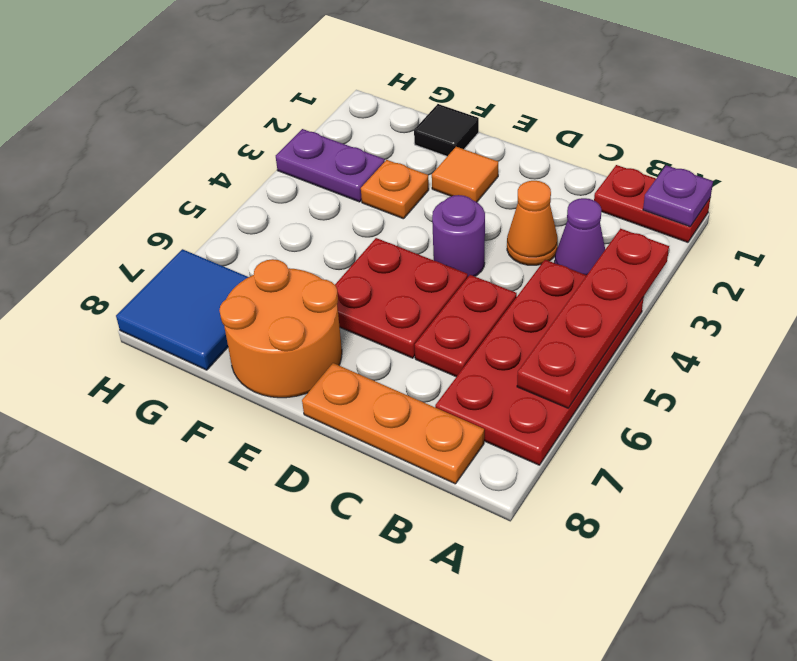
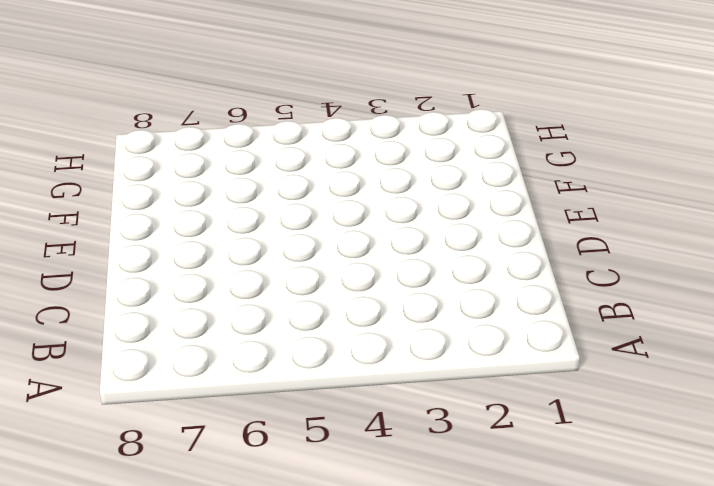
none -> red plate A1:B1 level 1
none -> red plate A4:B7 level 1
none -> purple cone B3 level 1

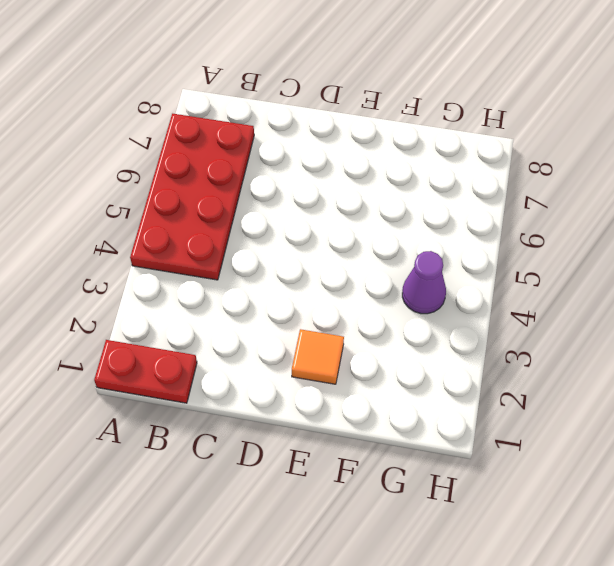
purple cone G4 level 1 -> purple cone B3 level 1
none -> orange plate B8:D8 level 1
none -> orange cone C3 level 1
none -> red plate C5:C6 level 1

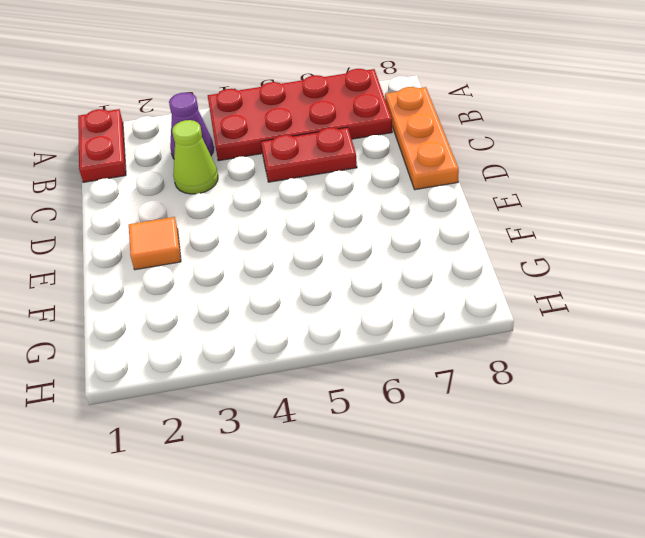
lime cone C3 level 1 -> orange cone C3 level 1
none -> purple round brick D4 level 1
none -> red plate D5:E6 level 1
none -> orange round brick E7:F8 level 1

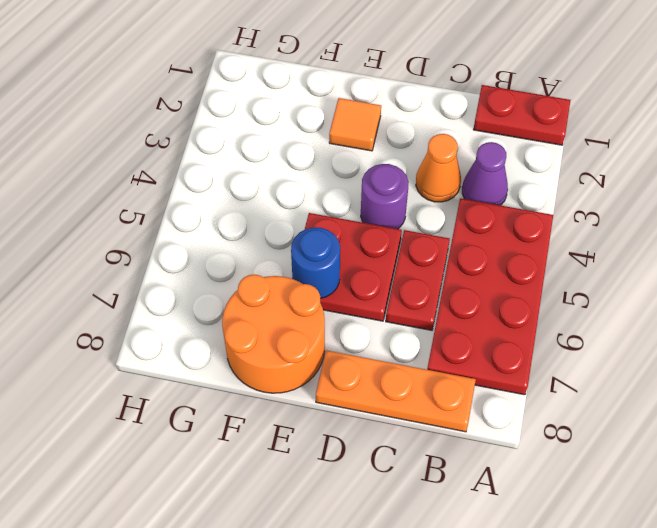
blue round brick E6 level 2 -> none
none -> black tile F1 level 1
none -> orange plate F3 level 1
none -> purple plate G3:H3 level 1

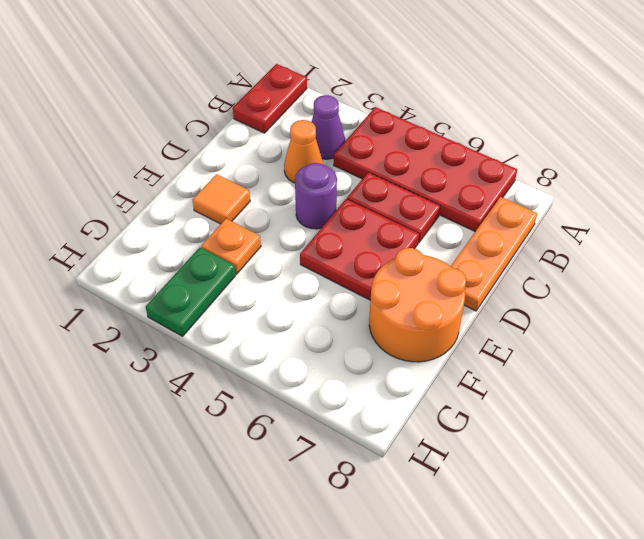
green plate G3:H3 level 1 -> purple plate G3:H3 level 1
none -> black tile F1 level 1
none -> blue tile G7:H8 level 1
none -> purple plate A1 level 2

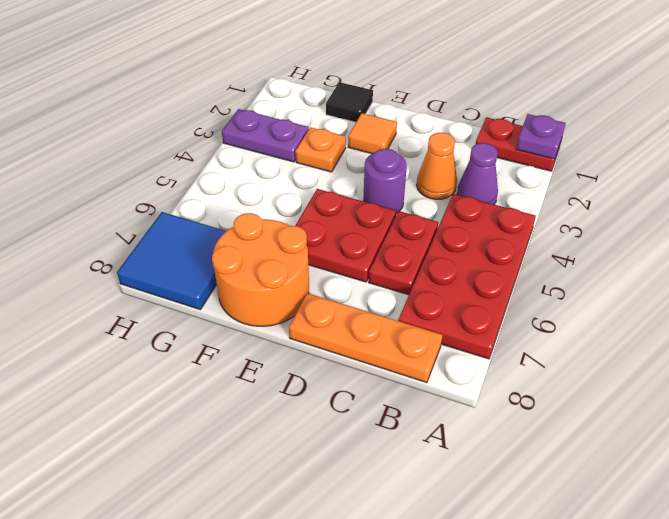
none -> red plate A3:A6 level 2

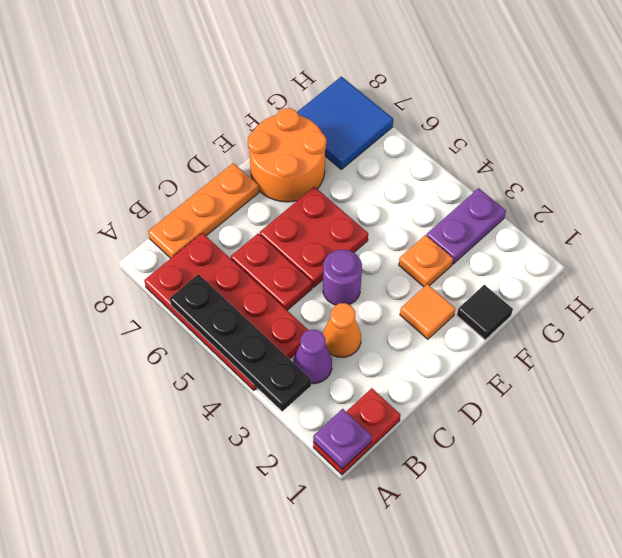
black plate A3:A6 level 2 -> red plate A3:A6 level 2

